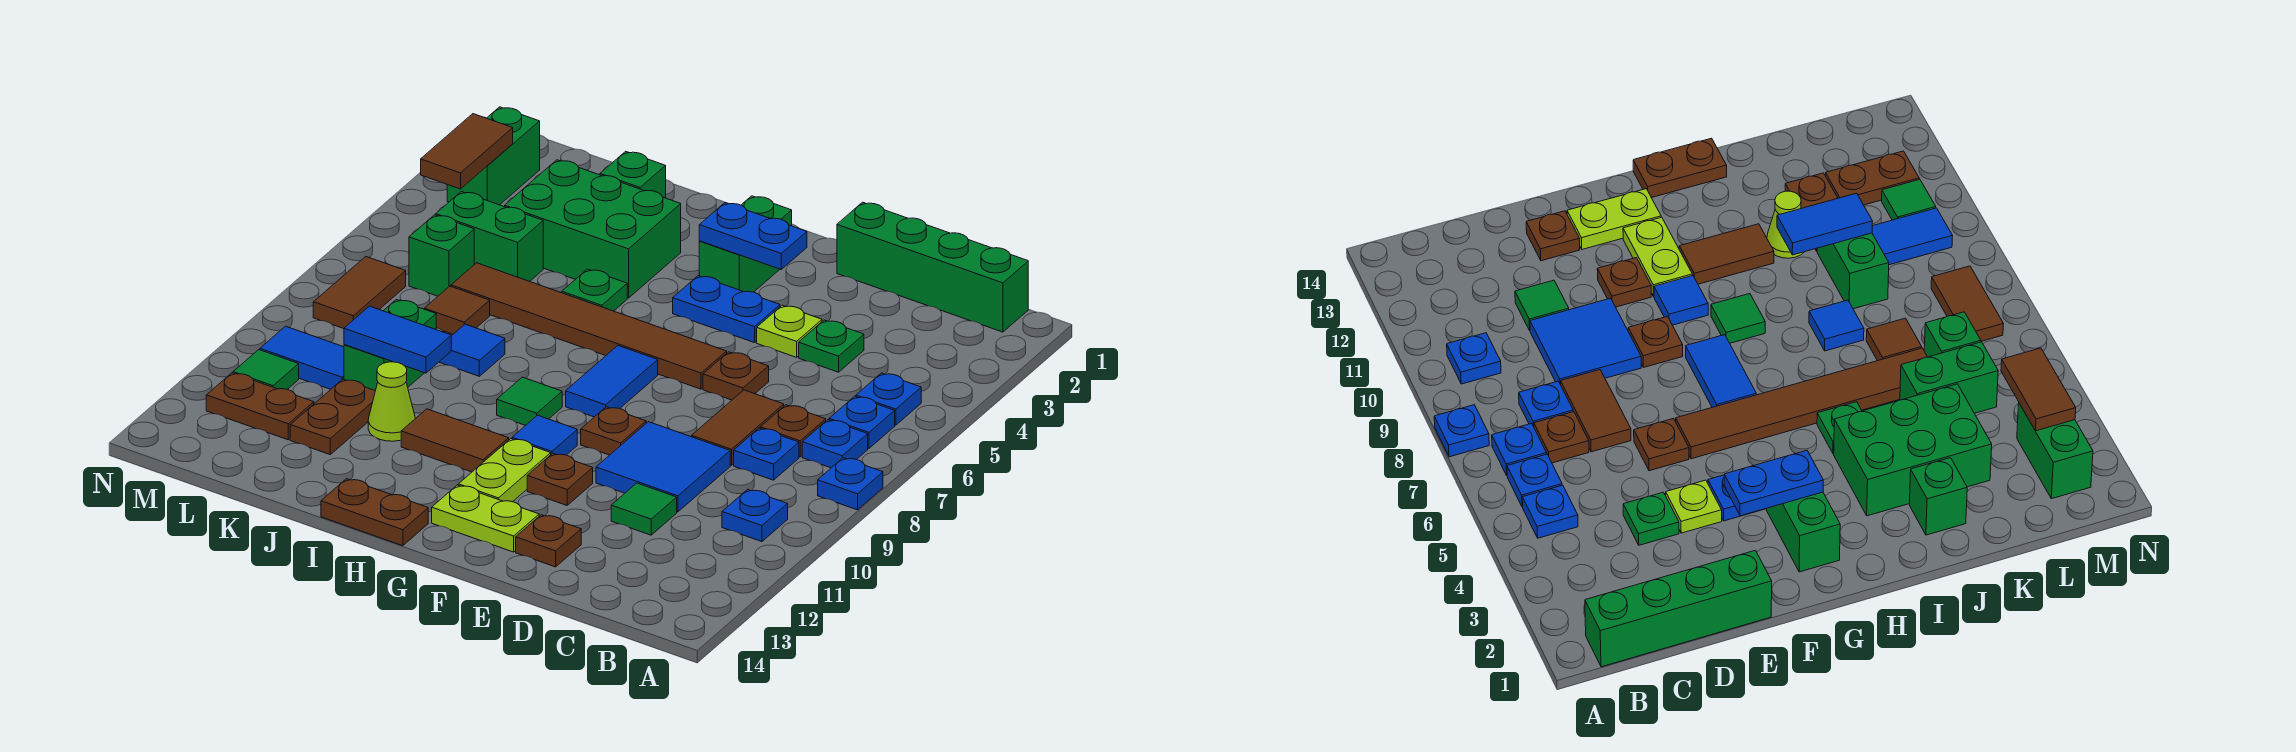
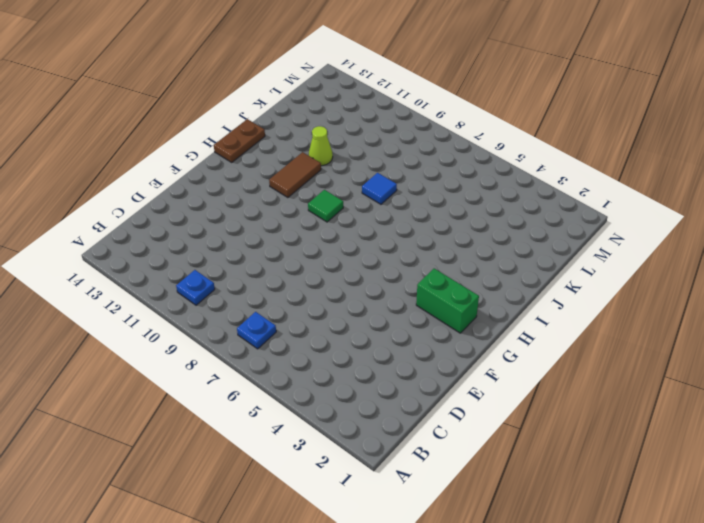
none -> blue plate A8 level 1
none -> green brick B1:E1 level 1
none -> blue plate B5 level 1
none -> blue plate B6 level 1

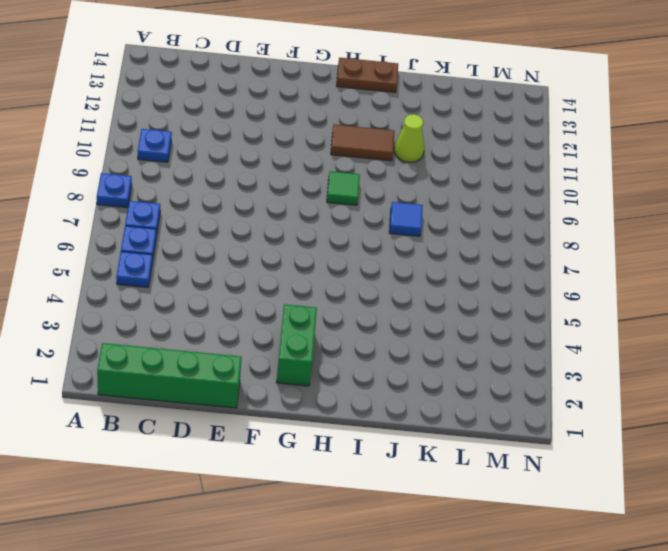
none -> brown plate C7 level 1
none -> blue plate C8 level 1
none -> green plate D4 level 1
none -> brown tile D7:D8 level 1

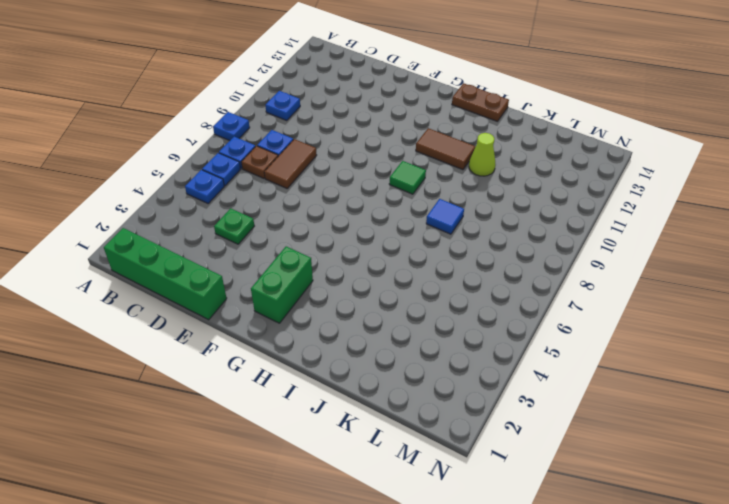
none -> blue tile D9:E10 level 1
none -> green tile D11 level 1
none -> lime plate E4 level 1
none -> brown plate E6 level 1

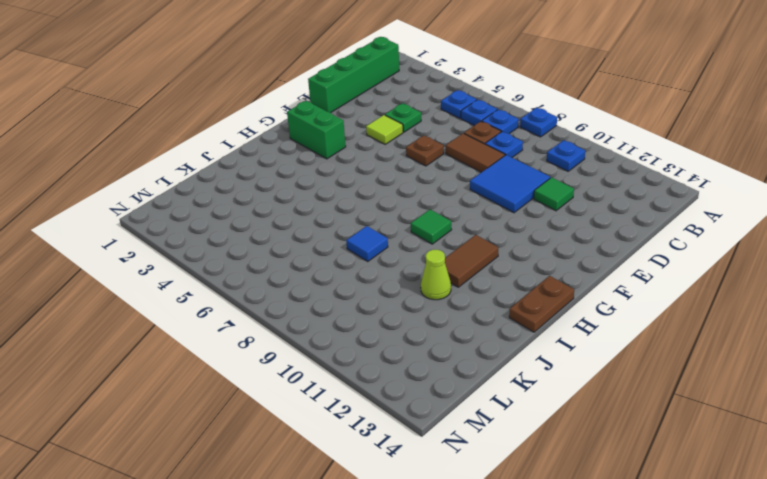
lime tile E4 level 1 -> lime plate E4 level 1
none -> brown plate E13 level 1
none -> blue plate F4:G4 level 1
none -> brown tile F6:K6 level 1
none -> brown plate F9 level 1

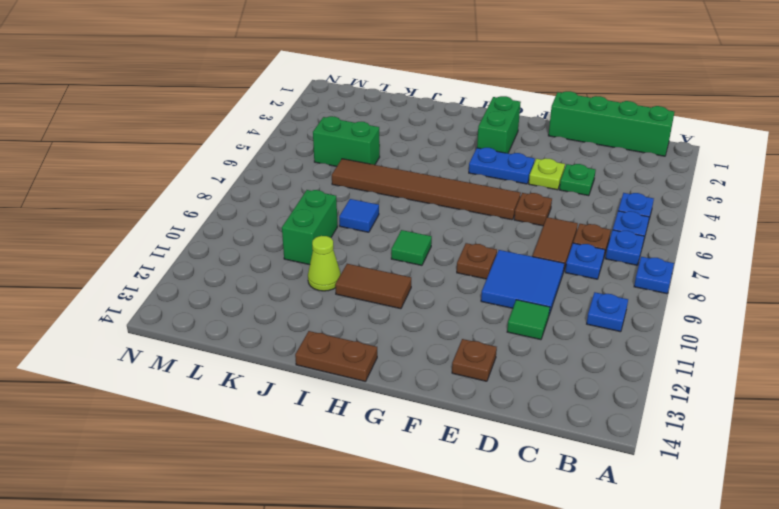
none -> brown plate F11 level 1
none -> lime plate F13:G13 level 1
none -> blue tile G7:G8 level 1
none -> blue tile G10 level 1

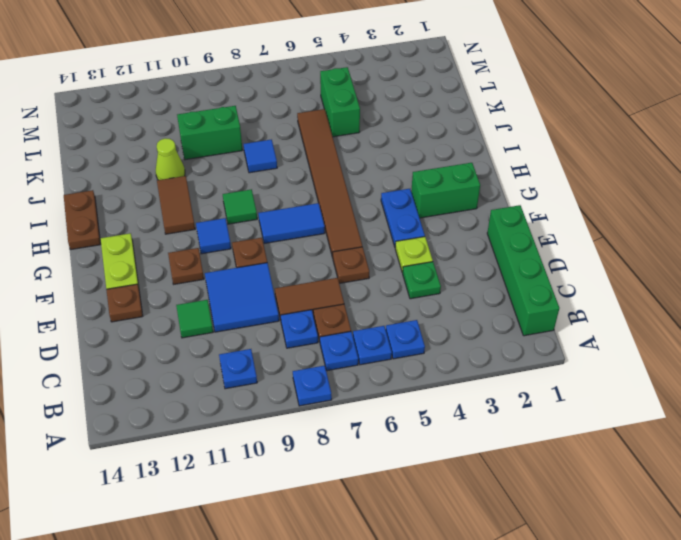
none -> lime plate G11:G12 level 1
none -> green brick I3:K4 level 1
none -> green plate I5 level 1
none -> green brick J2 level 1

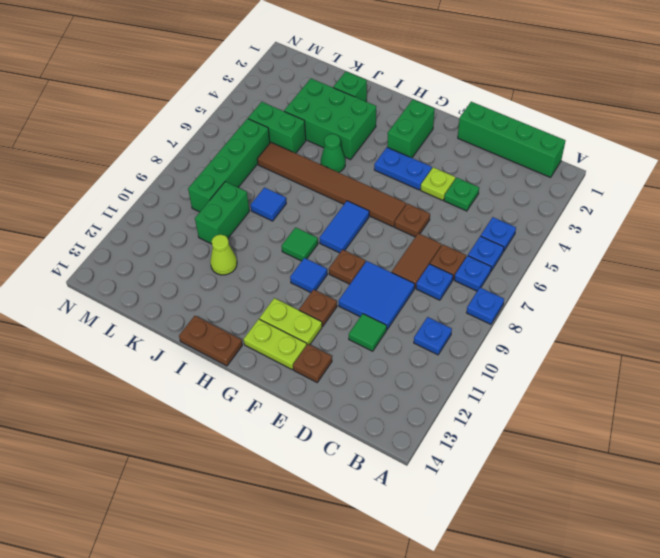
lime plate F12:G12 level 1 -> lime plate G11:G12 level 1
green cone I5 level 1 -> green plate I5 level 1
green brick L6:L9 level 1 -> green brick L6 level 1
none -> brown tile H11:I11 level 1
none -> brown tile K7 level 1
none -> brown plate K11:K12 level 1
none -> blue tile L10:M10 level 1

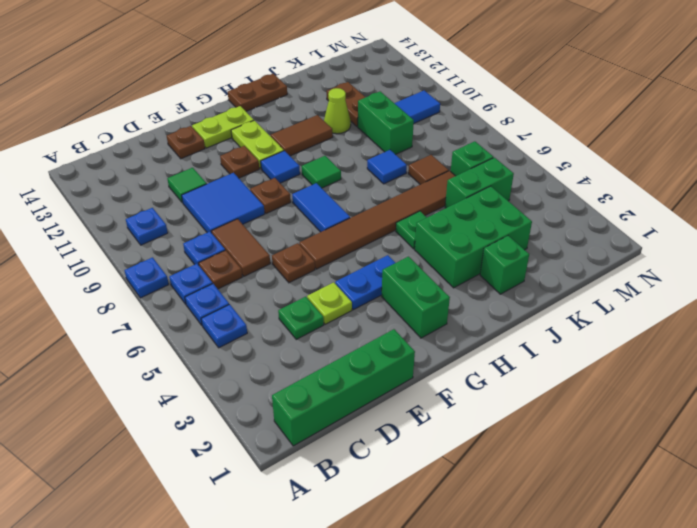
none -> brown plate L12:M12 level 1
none -> green brick M2:M3 level 1
none -> brown tile M7:M8 level 1
none -> green tile M11 level 1

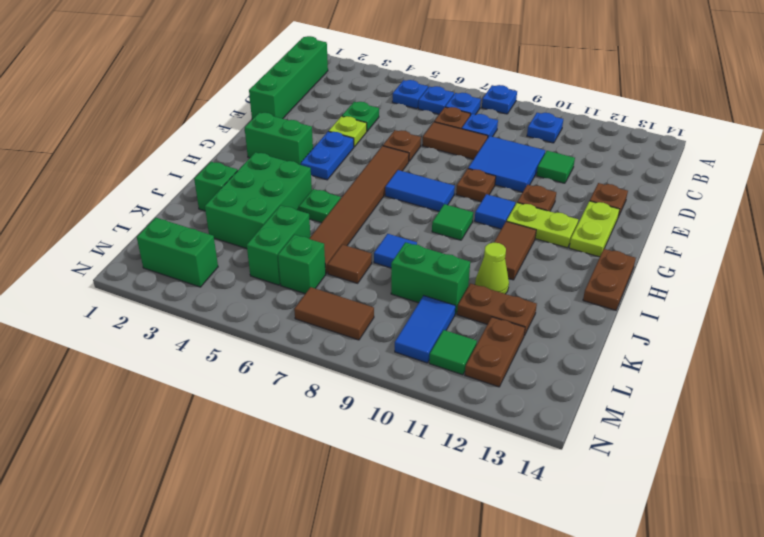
none -> blue plate F3:G3 level 2
none -> blue tile J10:K10 level 2
none -> brown tile M3:M4 level 2

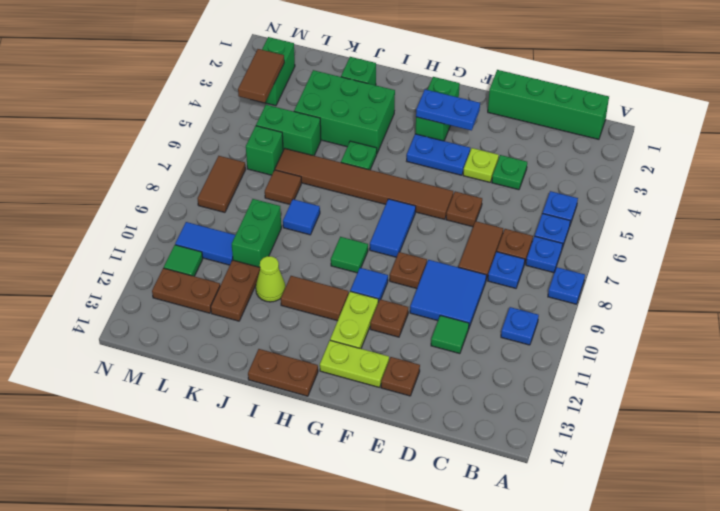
none -> blue tile J10:K10 level 2

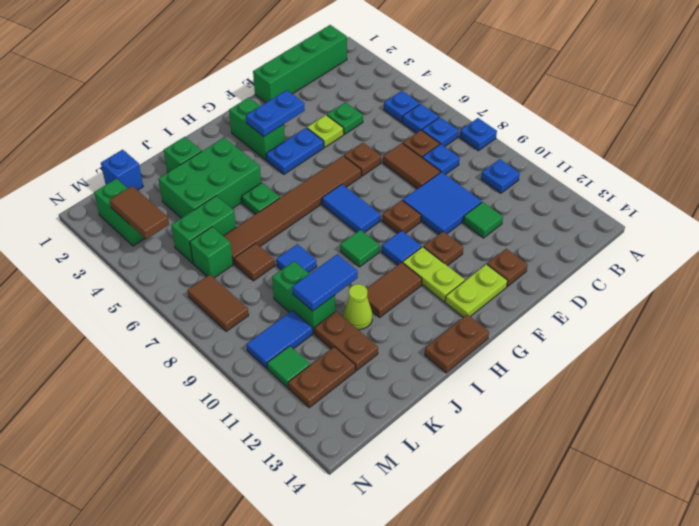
blue brick L1 level 1 -> none

